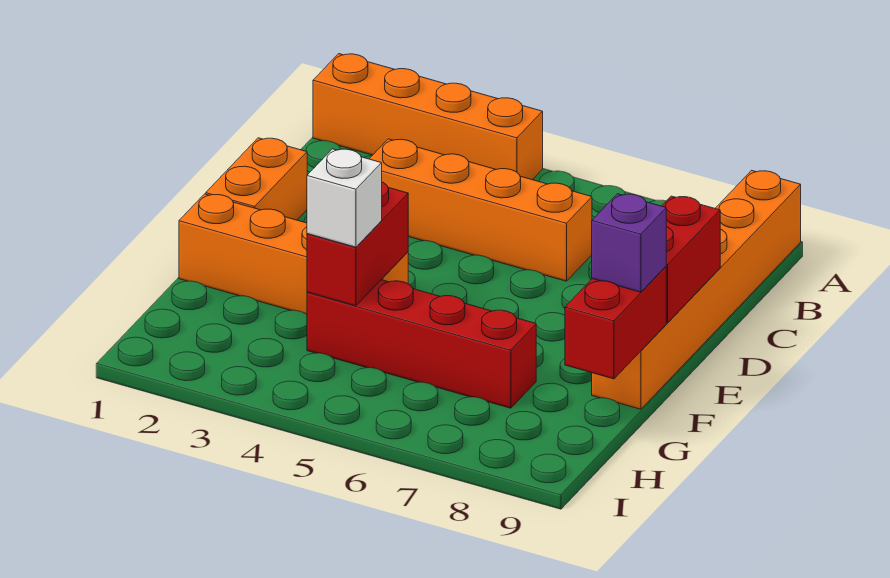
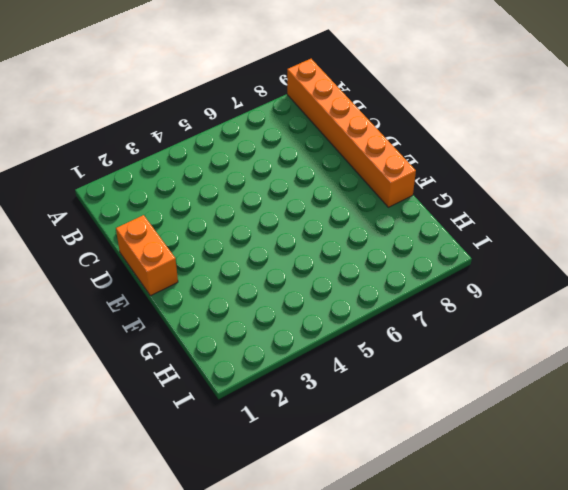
none -> orange brick A1:A4 level 1
none -> orange brick C3:C6 level 1

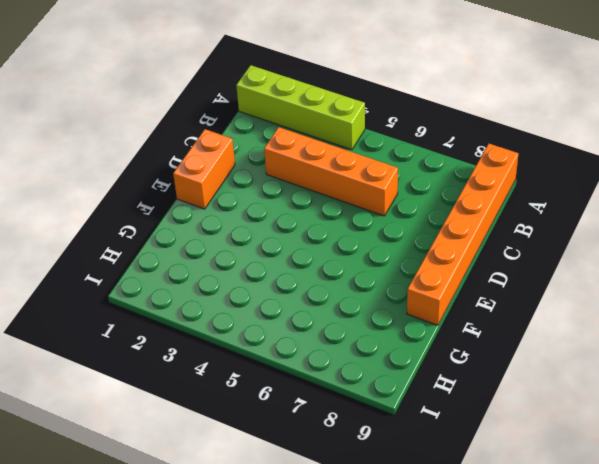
lime brick A1:A4 level 1 -> orange brick A1:A4 level 1
none -> orange brick F1:F4 level 1
none -> red brick G4:G7 level 1

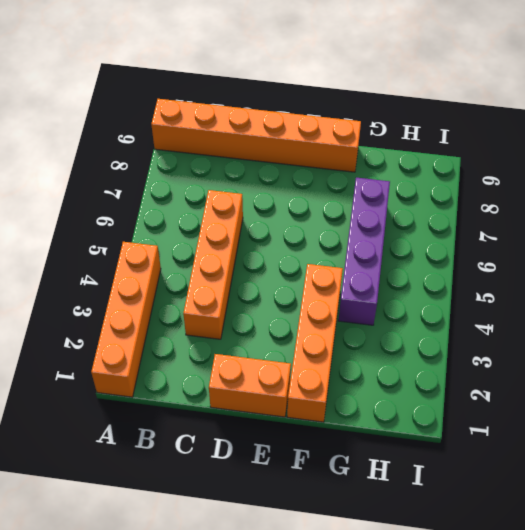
purple brick G4:G7 level 1 -> red brick G4:G7 level 1
none -> red brick D9:E9 level 2
none -> red brick F4:G4 level 2

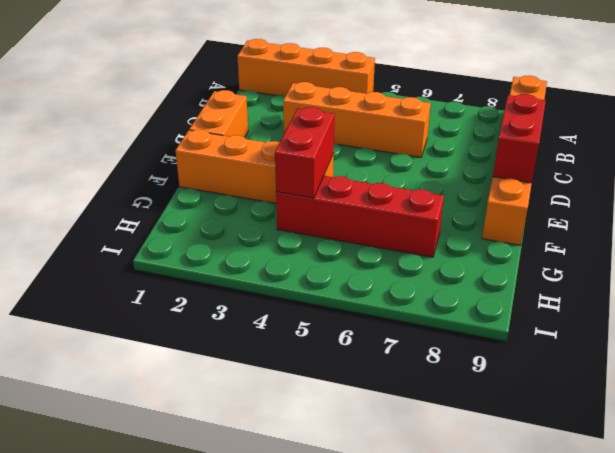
none -> red brick F9:G9 level 2
none -> purple brick F9 level 3

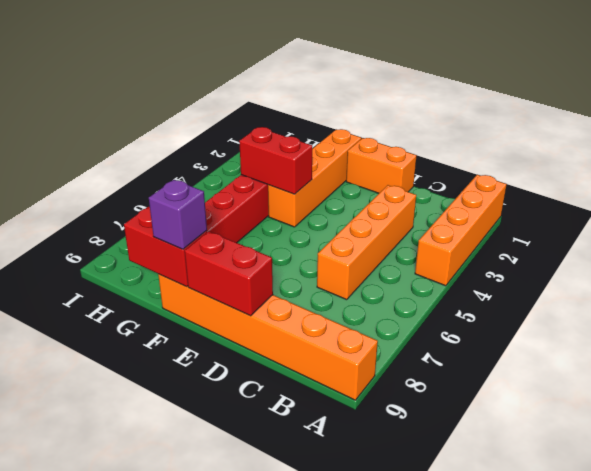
none -> white brick G4 level 3

